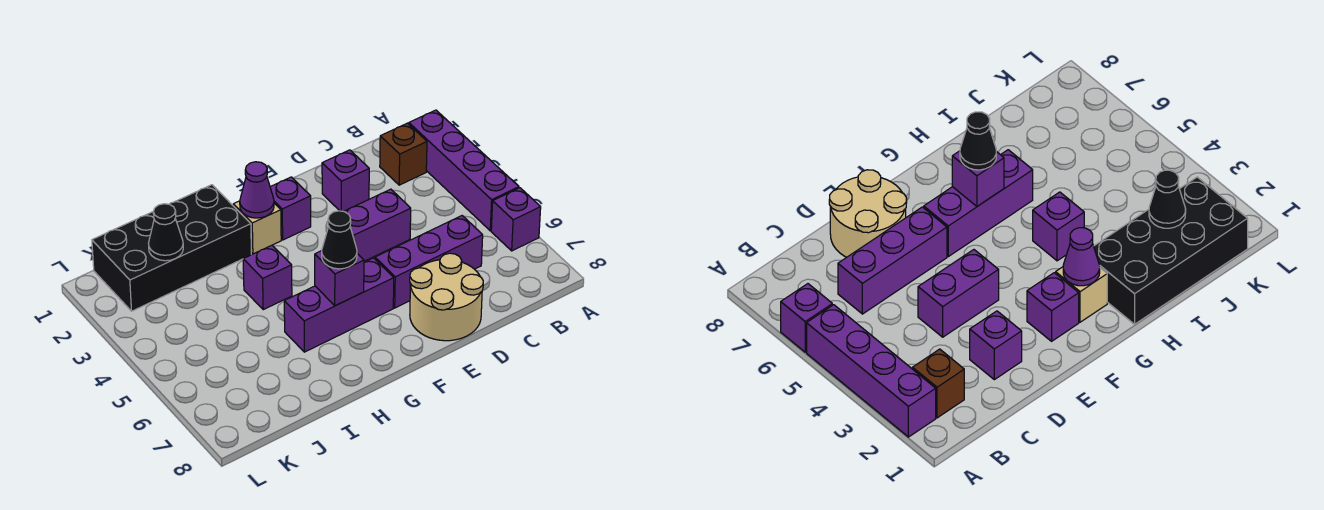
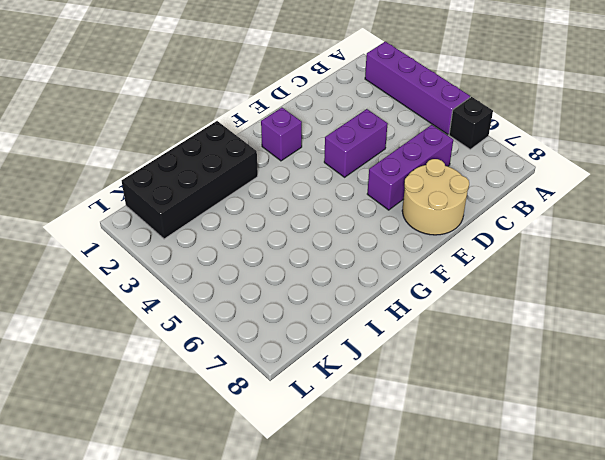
black brick A6 level 1 -> purple brick A6 level 1
none -> brown brick B2 level 1
none -> purple brick D2 level 1
none -> purple brick F6:H6 level 1

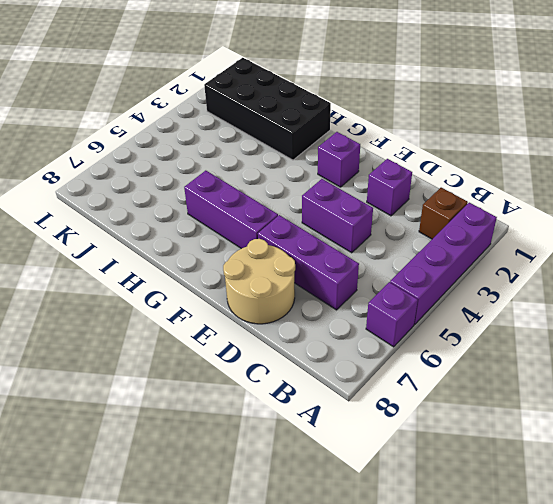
none -> tan brick G2 level 1
none -> purple brick H4 level 1
none -> purple cone G2 level 2

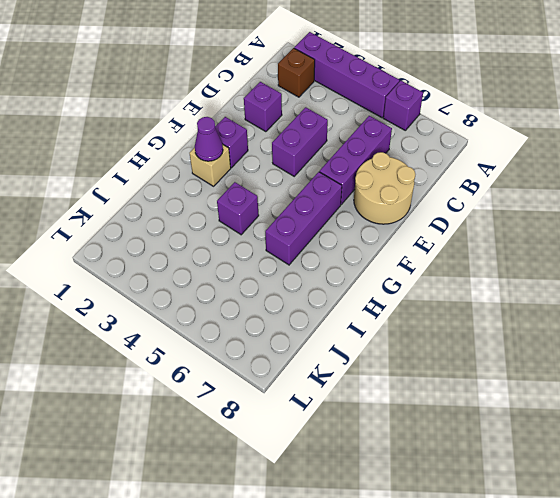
none -> black brick H1:K2 level 1
none -> purple brick G6 level 2
none -> black cone J2 level 2

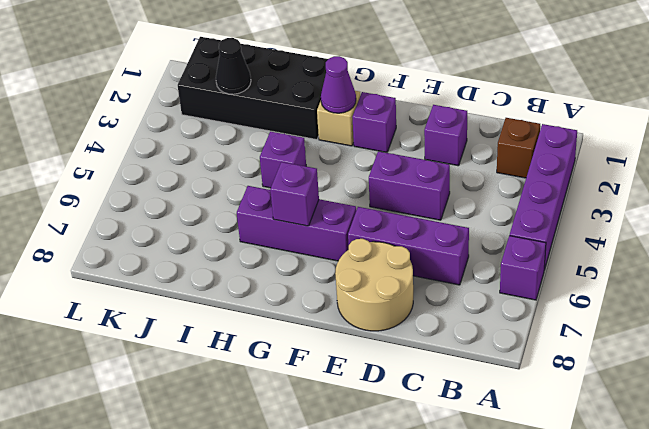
none -> black cone G6 level 3

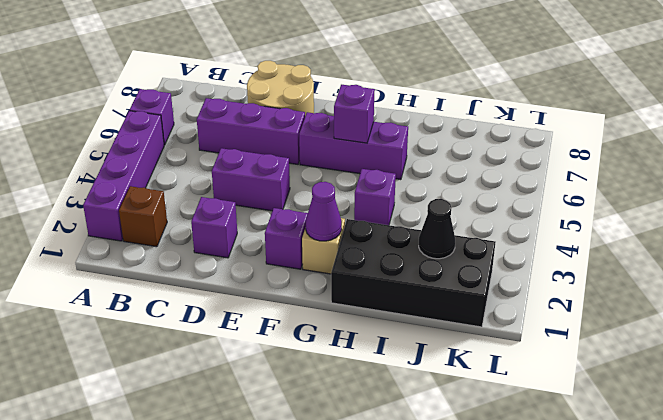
none -> black cone G6 level 3

